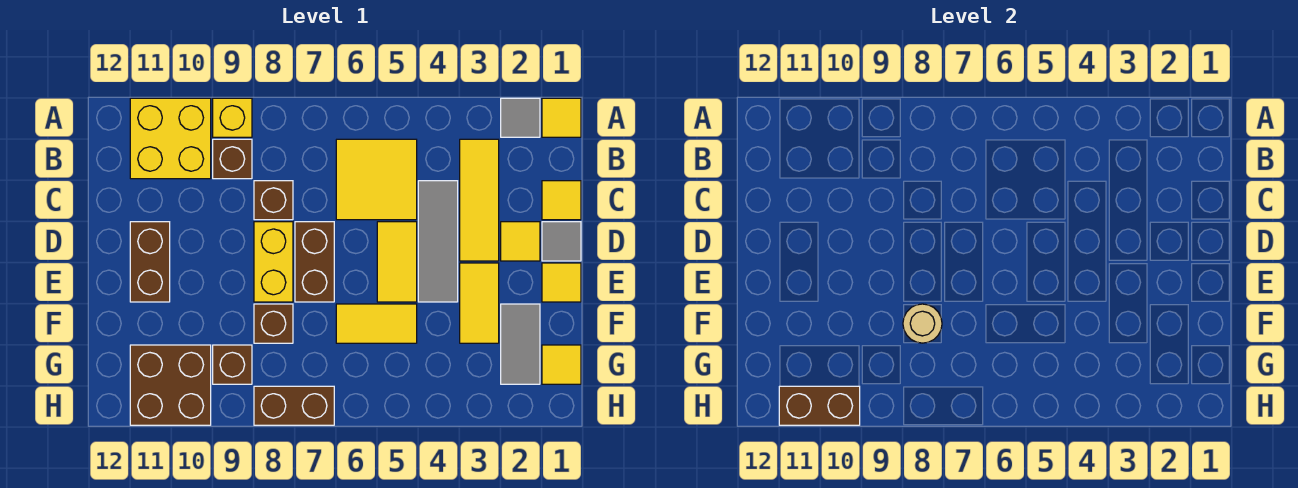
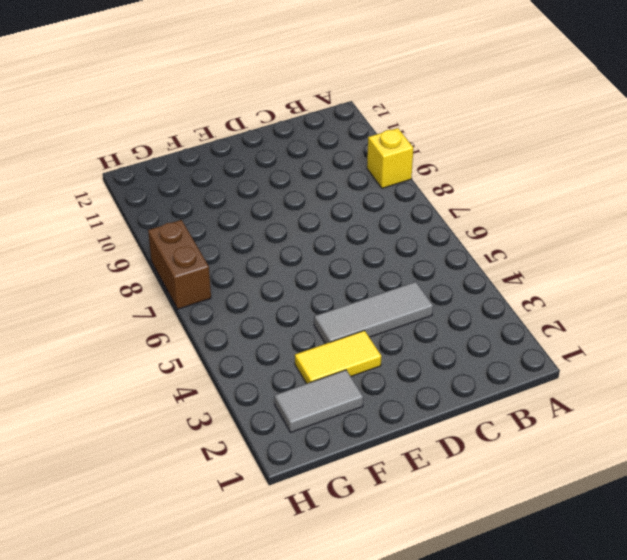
none -> yellow tile A1 level 1
none -> grey tile A2 level 1
none -> yellow brick A10:B11 level 1

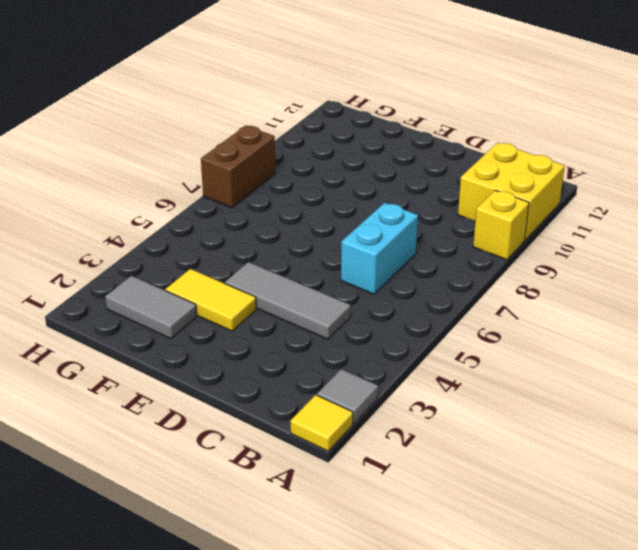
cyan brick C6:C7 level 1 -> yellow tile B5:C6 level 1
none -> yellow tile B3:D3 level 1
none -> brown brick B9 level 1
none -> yellow tile C1 level 1

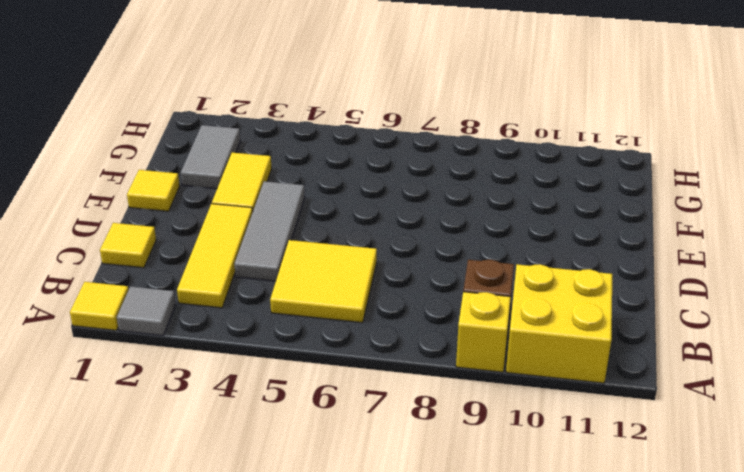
none -> brown brick C8 level 1
none -> grey tile D1 level 1
none -> yellow tile D2 level 1

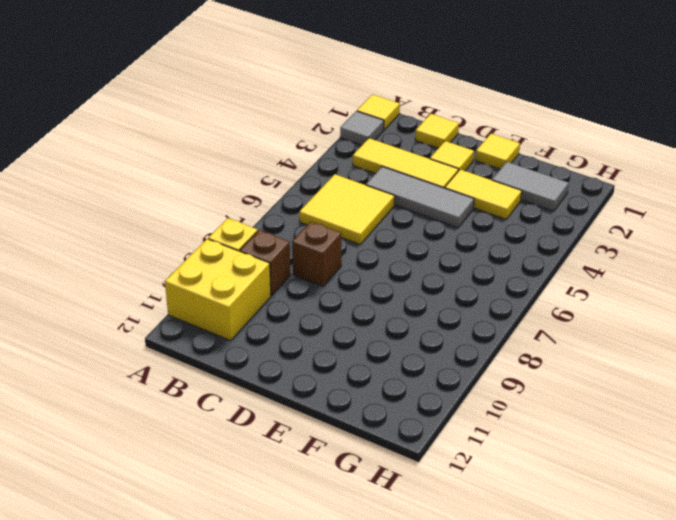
none -> grey tile D1 level 1
none -> yellow tile D5:E5 level 1
none -> brown brick D7:E7 level 1

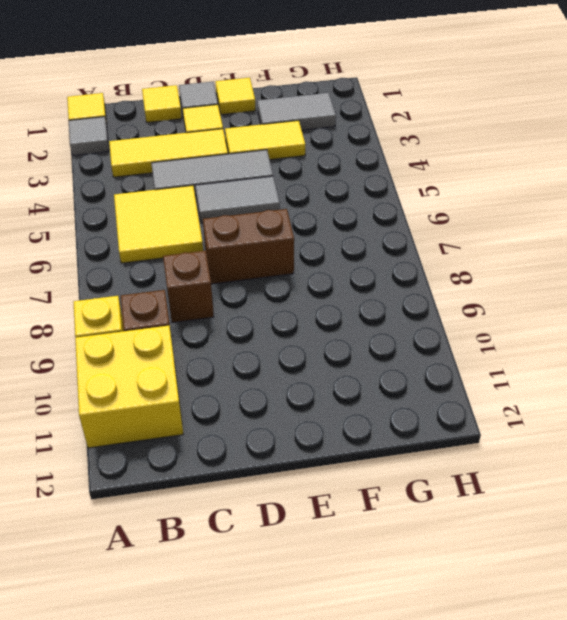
grey tile D5:E5 level 1 -> yellow tile D5:E5 level 1
none -> yellow brick D8:E8 level 1
none -> brown brick D11:E11 level 1
none -> yellow tile F5:F6 level 1

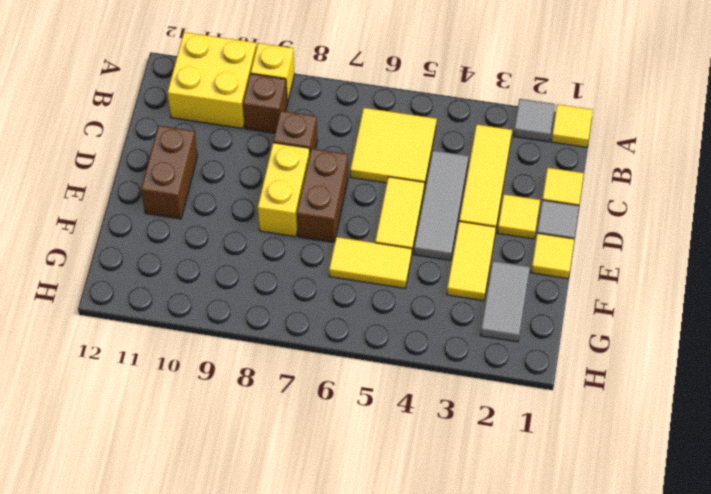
none -> brown brick F8 level 1
none -> yellow tile G1 level 1
none -> brown brick G9 level 1

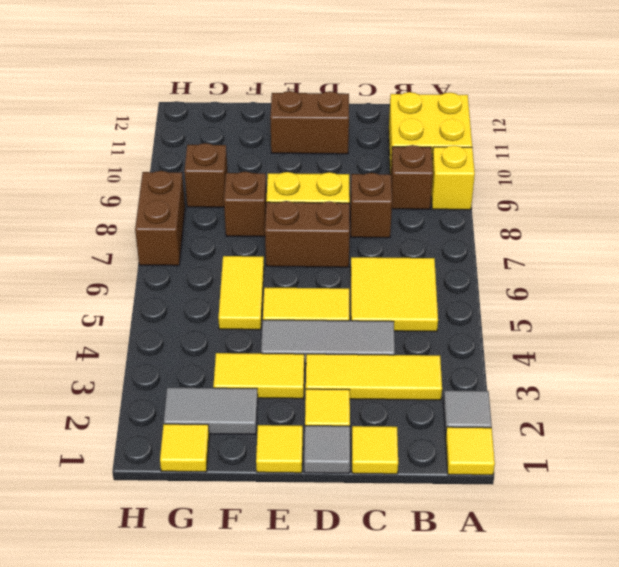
none -> brown brick G10:H11 level 1
none -> tan round brick F8 level 2
none -> brown brick H10:H11 level 2

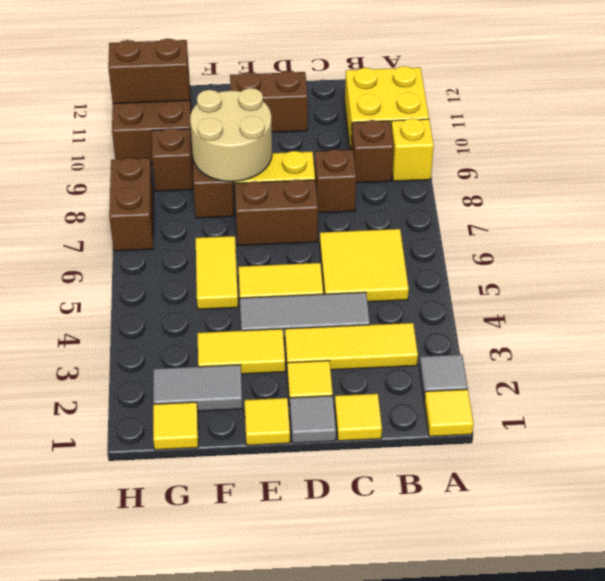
tan round brick E8:F9 level 2 -> tan round brick F8 level 2
brown brick G11:H11 level 2 -> brown brick H10:H11 level 2

